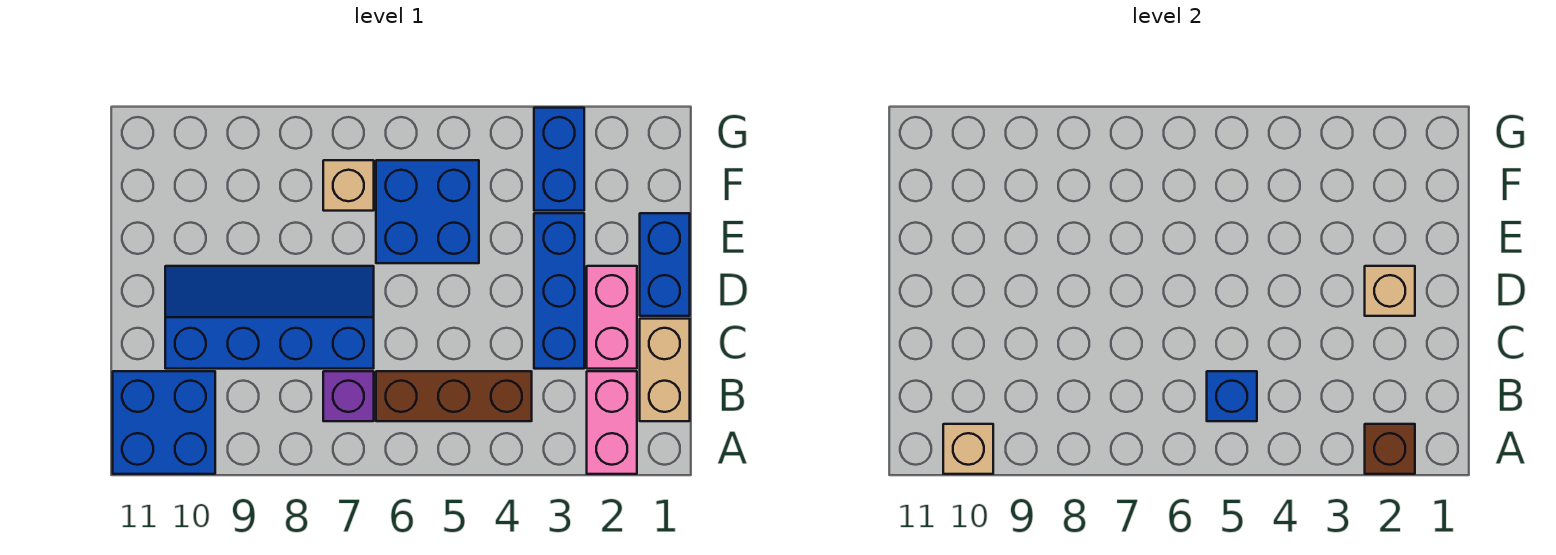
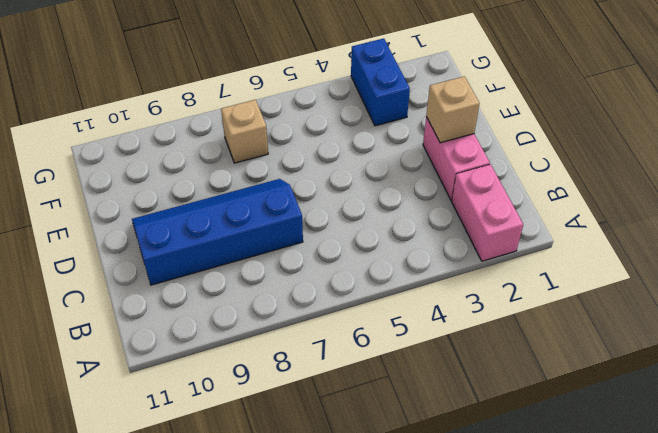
none -> blue brick A10:B11 level 1
none -> tan brick B1:C1 level 1
none -> brown brick B4:B6 level 1

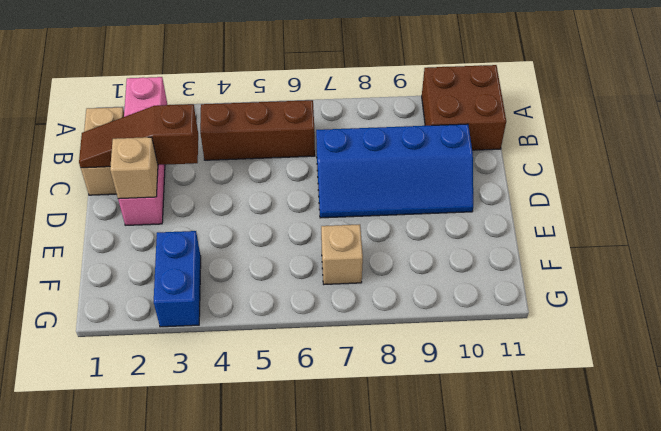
brown brick A10:B11 level 1 -> blue brick A10:B11 level 1
brown slope C1:C3 level 2 top 3 -> none
none -> purple brick B7 level 1
none -> blue brick C3:E3 level 1
none -> blue brick D1:E1 level 1

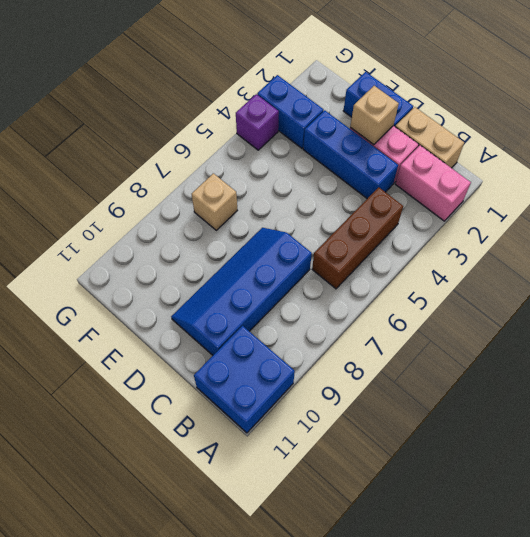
purple brick G4 level 1 -> purple brick B7 level 1
none -> blue brick E5:F6 level 1
none -> brown brick A2 level 2
none -> tan brick A10 level 2

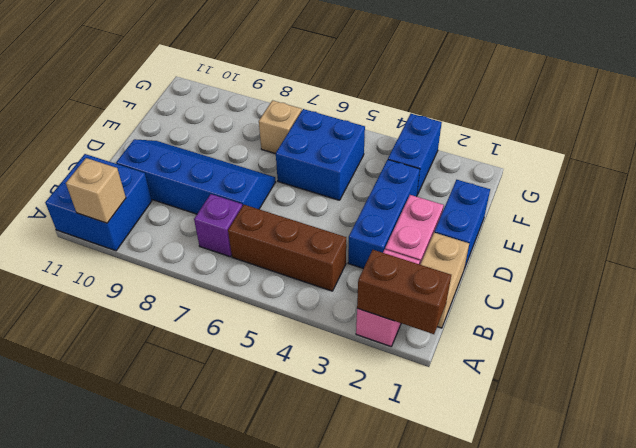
brown brick A1:A2 level 2 -> brown brick A2 level 2
none -> blue brick B5 level 2
none -> tan brick D2 level 2

